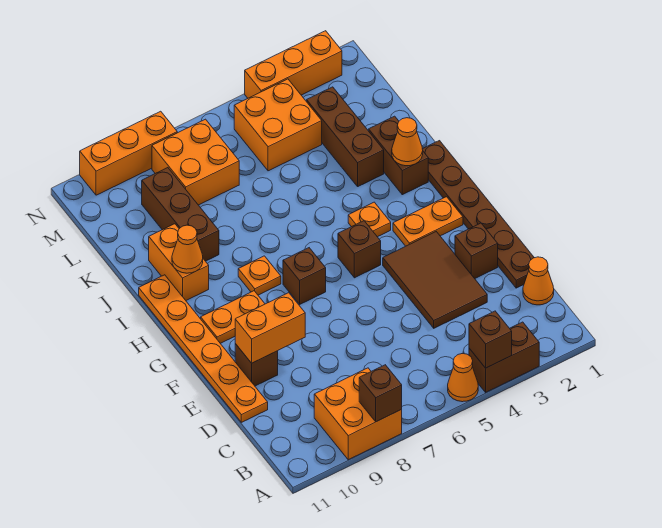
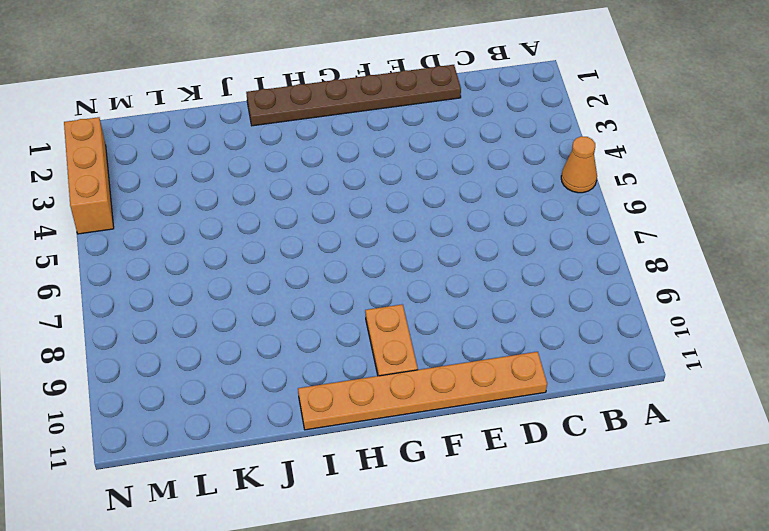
none -> brown brick A3:A4 level 1
none -> orange brick A8:B9 level 1
none -> orange cone C1 level 1

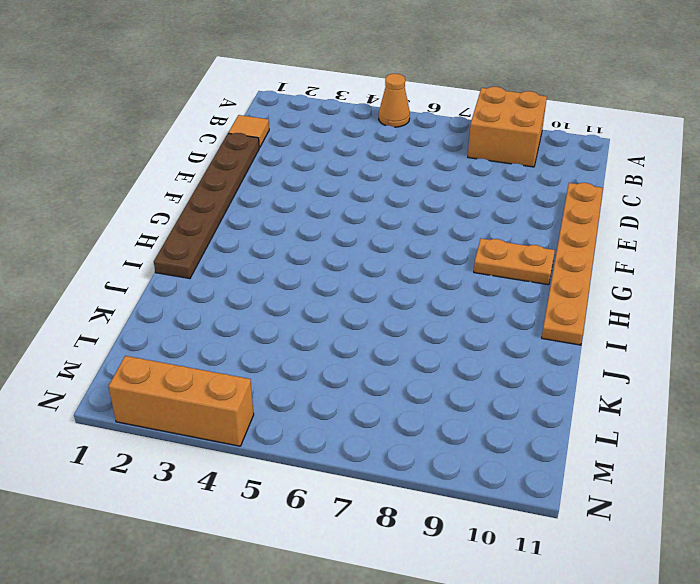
orange tile C1 level 1 -> orange cone C1 level 1
none -> brown brick A3:A4 level 1
none -> brown tile D3:F4 level 1
none -> brown brick E2 level 1

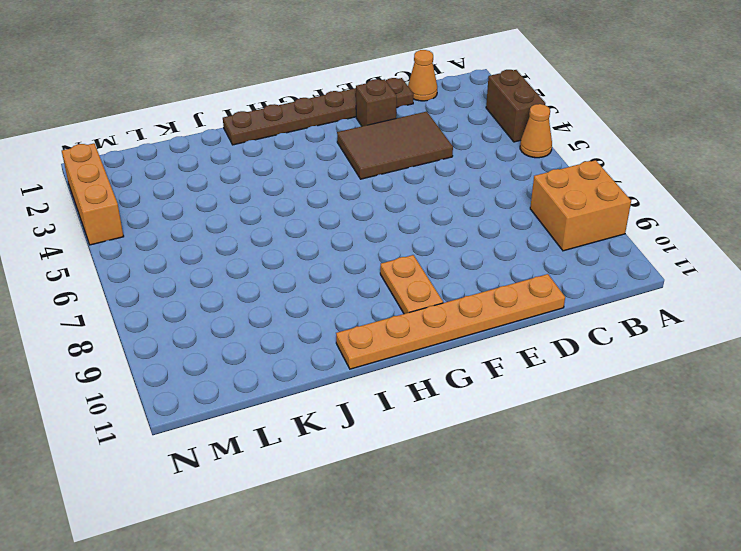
none -> brown brick E10 level 1
none -> orange plate G2:G3 level 1
none -> brown brick G5 level 1

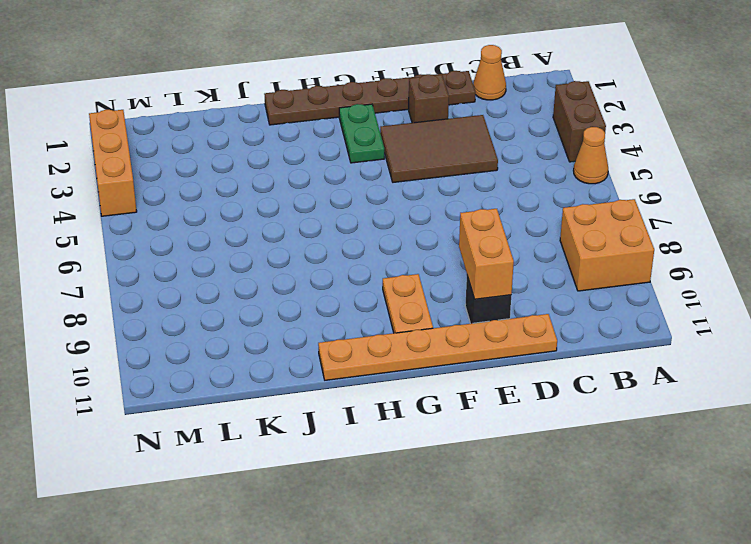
black brick E10 level 1 -> brown brick E10 level 1
green plate G2:G3 level 1 -> orange plate G2:G3 level 1
none -> brown brick G5 level 1
none -> brown brick G7 level 1
none -> orange plate H4 level 1

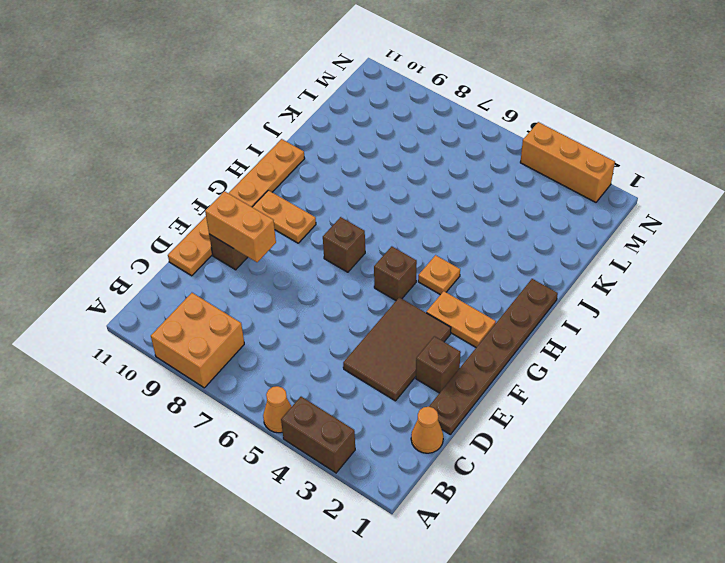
none -> orange plate H8 level 1
none -> brown brick I2:J2 level 1
none -> orange brick I10:J10 level 1

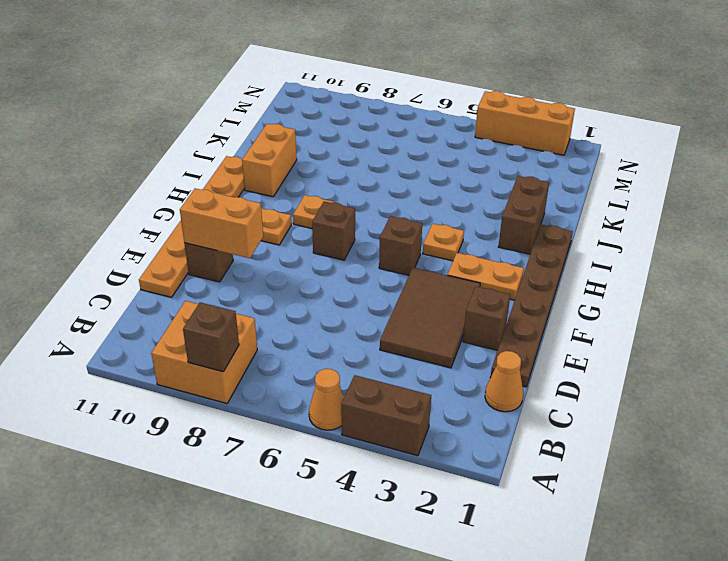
none -> brown brick J3:L3 level 1
none -> brown brick J9:L9 level 1
none -> orange brick L4:M5 level 1

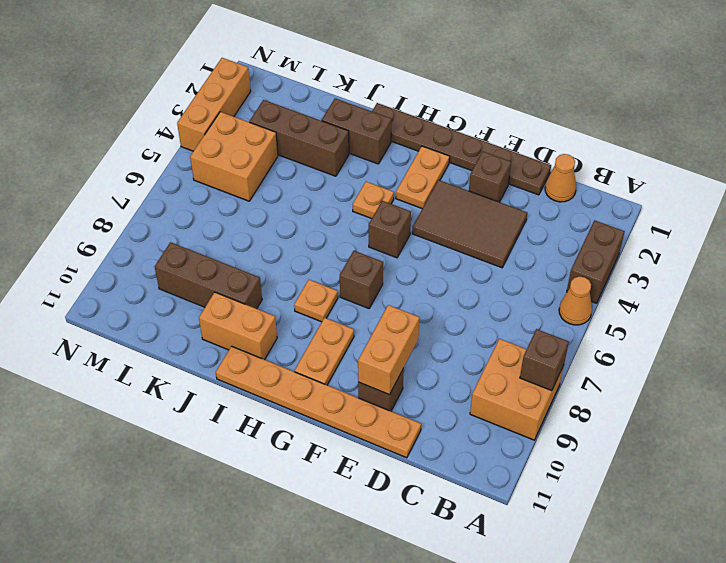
none -> orange brick L7:M8 level 1
none -> orange brick N8:N10 level 1
none -> brown brick A4 level 2

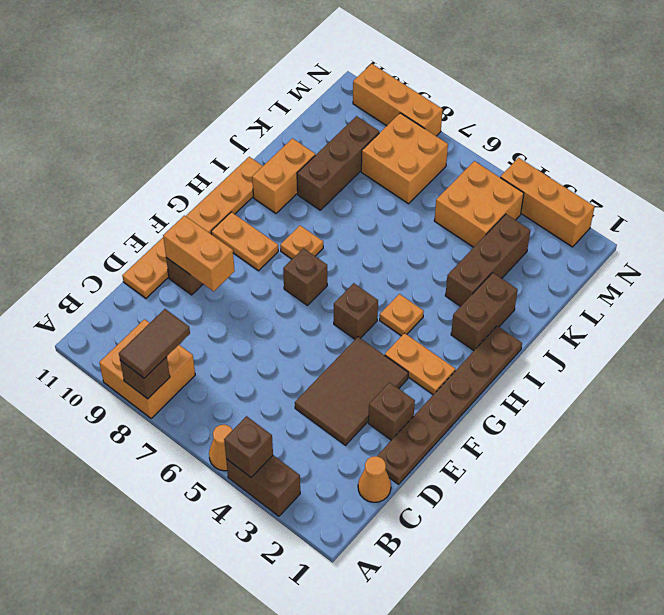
brown tile A8:B8 level 3 -> none
none -> orange cone I2 level 2
none -> orange cone I10 level 2

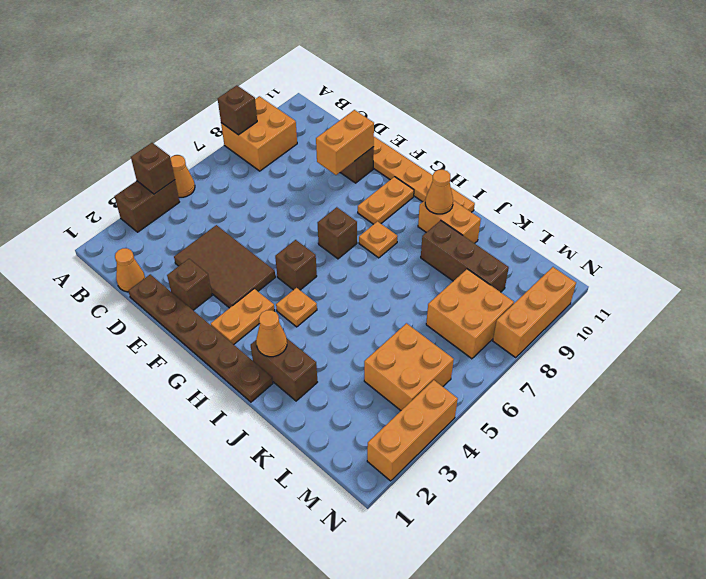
none -> brown brick J3:L3 level 1

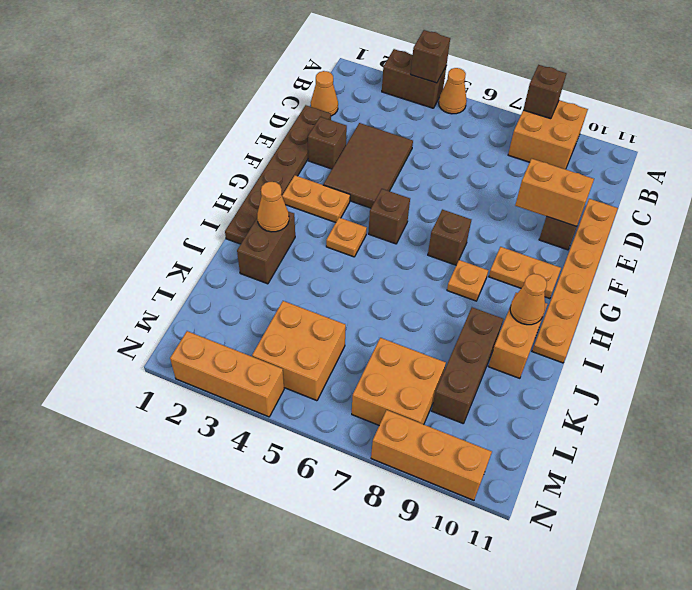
none -> brown brick J3:L3 level 1

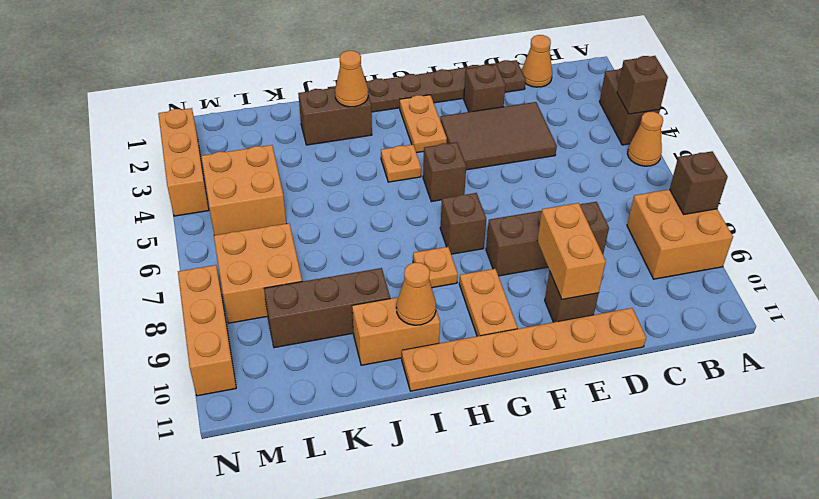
brown brick D8:F8 level 1 -> brown brick J3:L3 level 1

